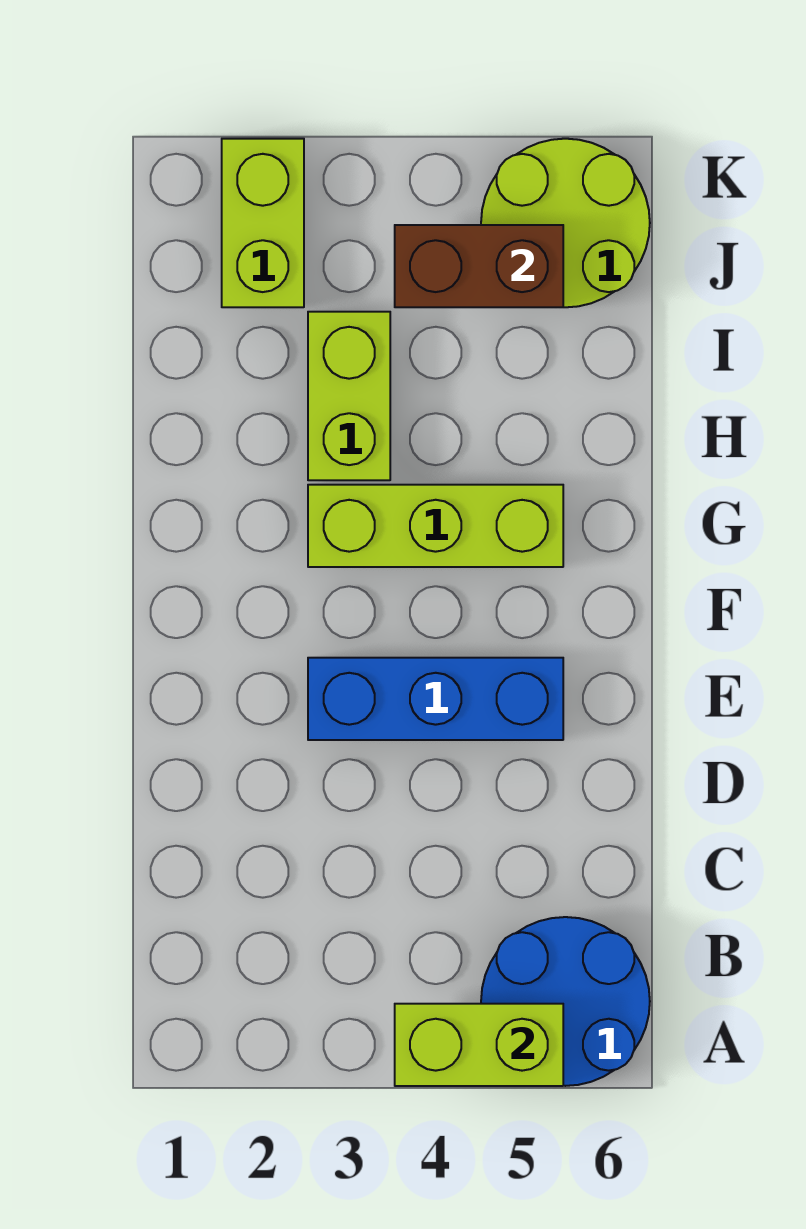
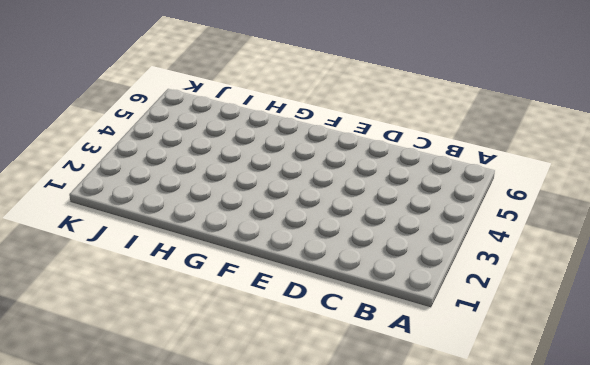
none -> blue round brick A5:B6 level 1
none -> blue brick E3:E5 level 1

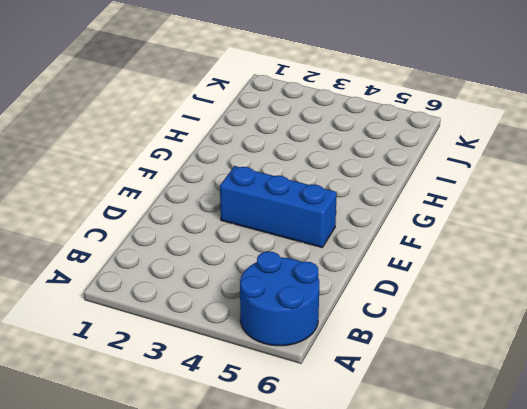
none -> lime brick G3:G5 level 1
none -> lime brick H3:I3 level 1

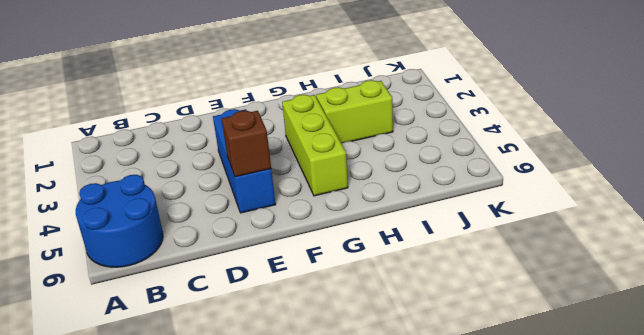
brown brick E5 level 2 -> none
none -> lime brick J2:K2 level 1
none -> lime round brick J5:K6 level 1

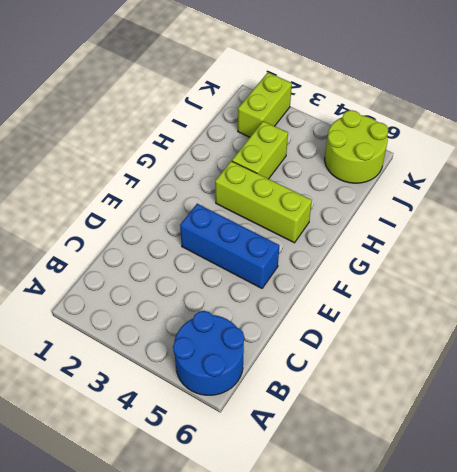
none -> lime brick A4:A5 level 2
none -> brown brick J4:J5 level 2

